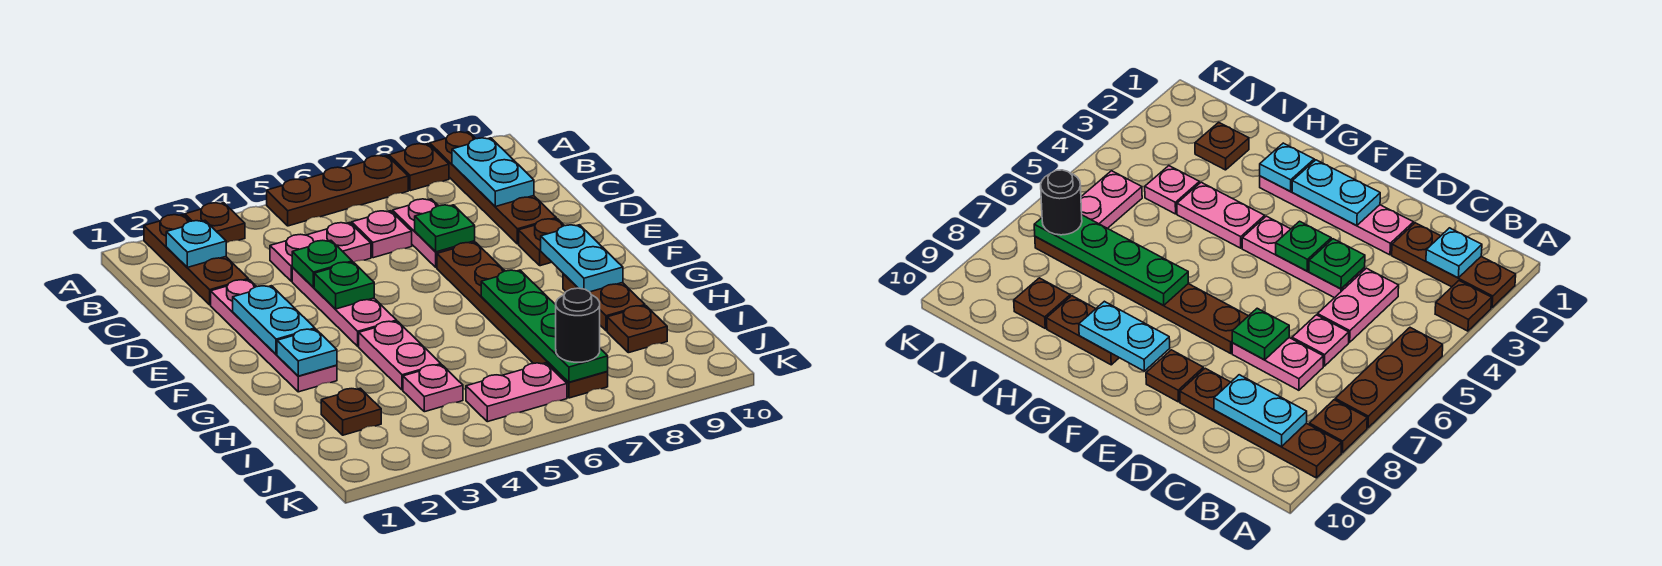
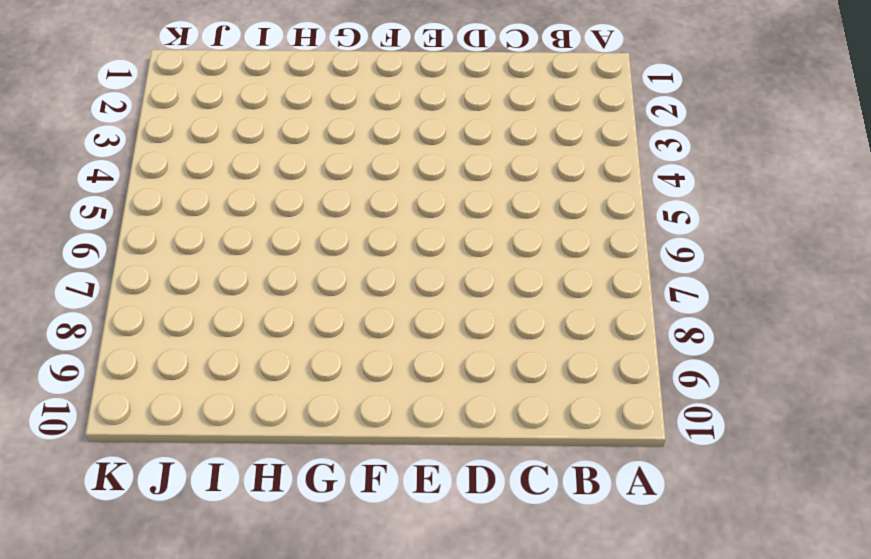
none -> brown plate A2:C2 level 1
none -> brown plate A3 level 1
none -> brown plate A5:A7 level 1

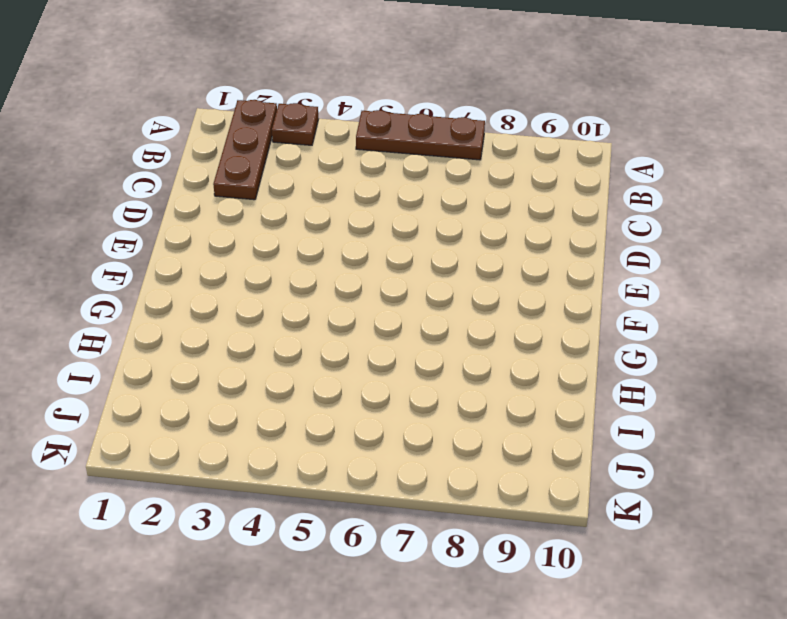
none -> brown plate A8 level 1
none -> brown plate A9:D9 level 1
none -> pink plate C4:C5 level 1

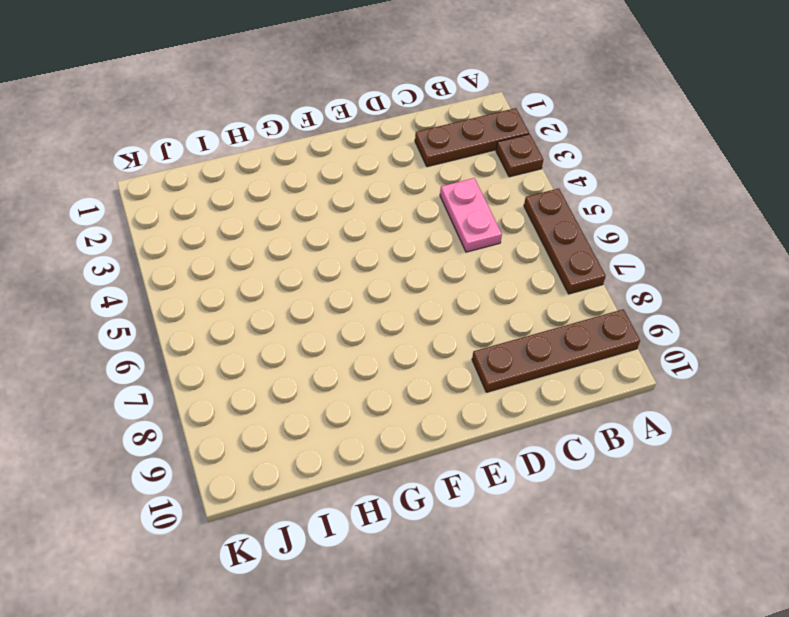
none -> brown plate A8 level 1
none -> pink plate C6 level 1
none -> pink plate C7:D7 level 1

